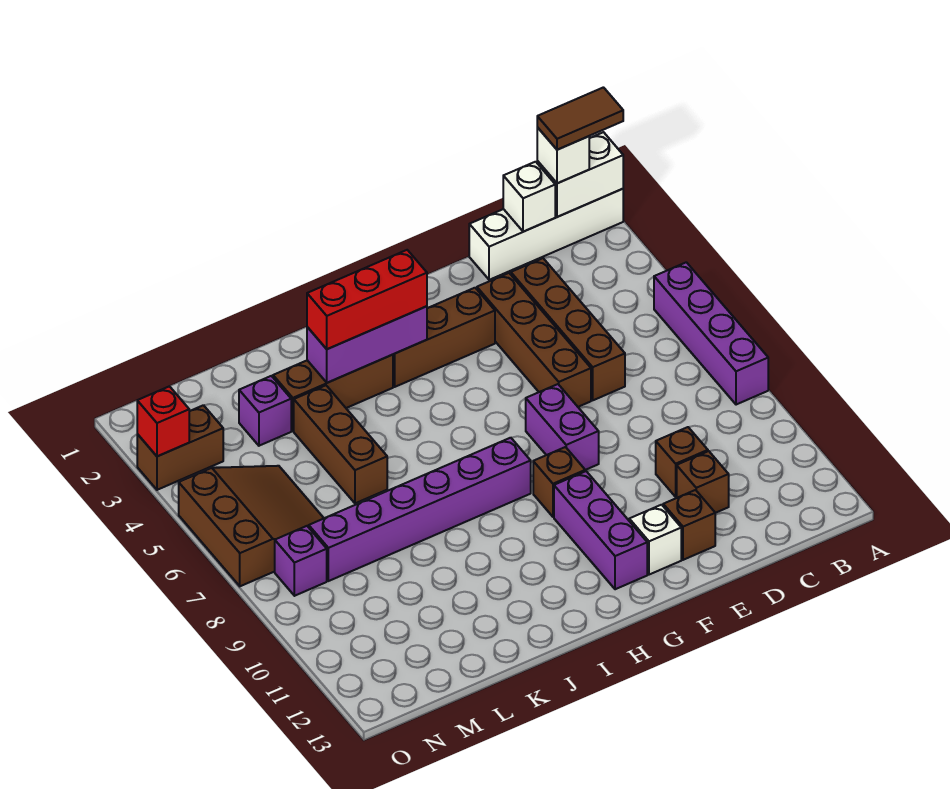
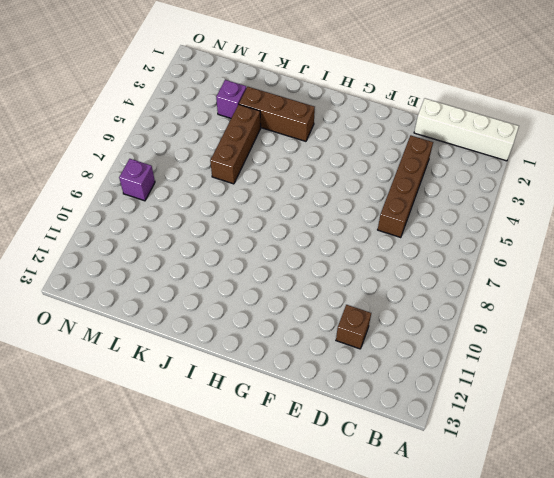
none -> purple brick A5:A8 level 1
none -> brown brick D10 level 1
none -> brown brick E3:E6 level 1

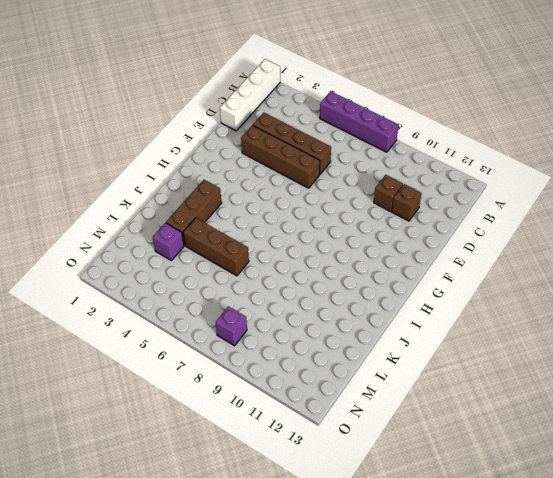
none -> brown brick E12 level 1
none -> brown brick F3:H3 level 1
none -> purple brick F7:F8 level 1

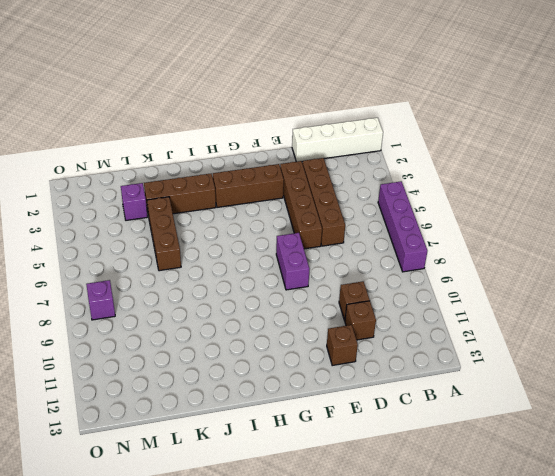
none -> white brick F12 level 1
none -> brown brick G9 level 1
none -> purple brick G10:G12 level 1

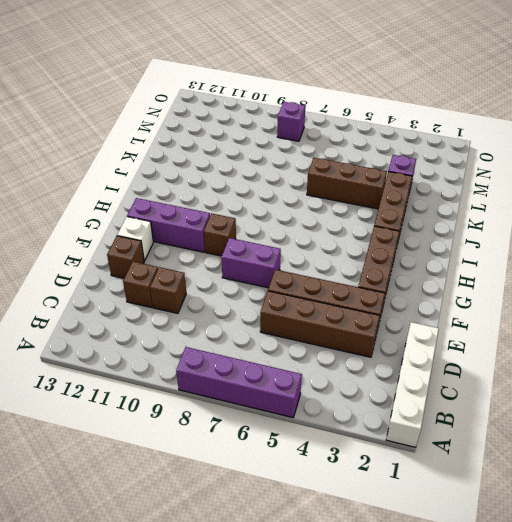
none -> purple brick H8:M8 level 1
none -> brown slope M5:O7 level 1 top O
none -> brown brick N3:O3 level 1

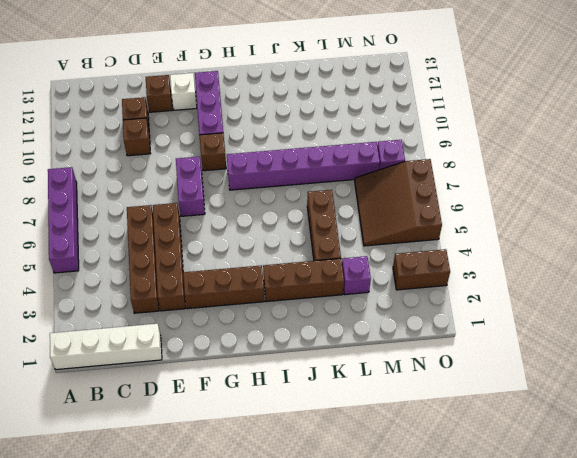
none -> white brick A1:B1 level 2
none -> white brick C1 level 2
none -> purple brick H3:J3 level 2

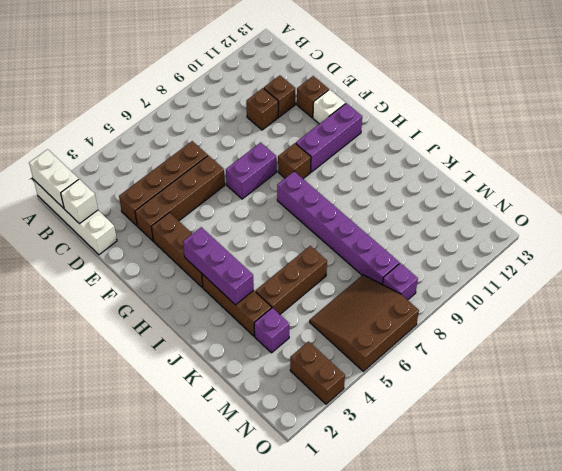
none -> purple brick A5:A8 level 1
none -> red brick O3 level 2
none -> white brick B1 level 3

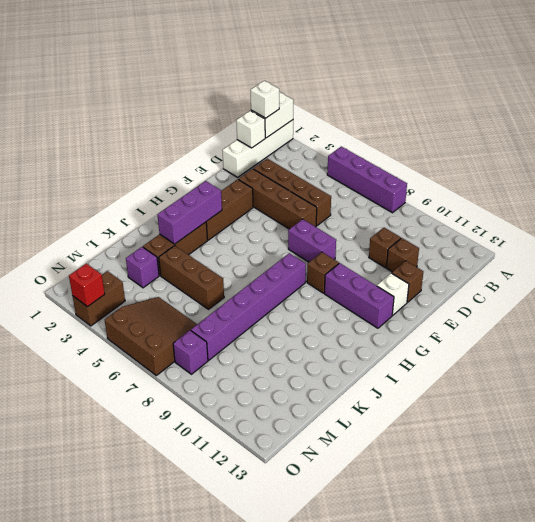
none -> red brick H3:J3 level 3
none -> brown tile A1:B1 level 4

